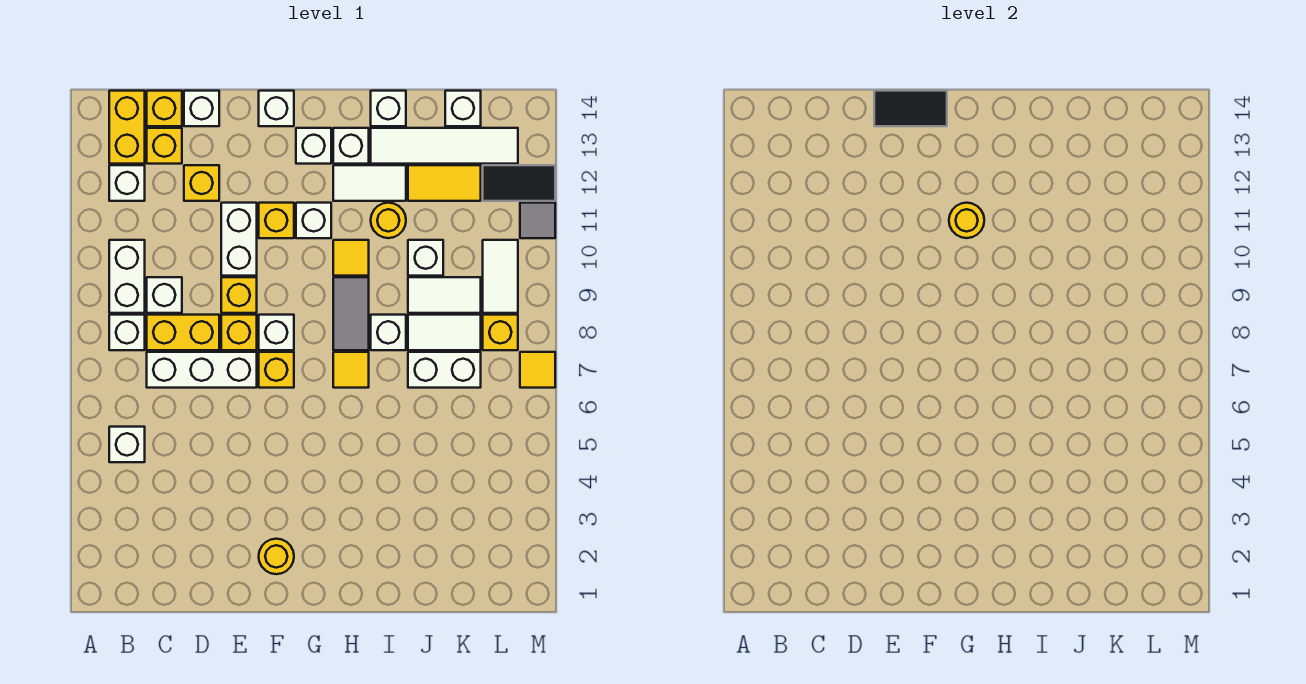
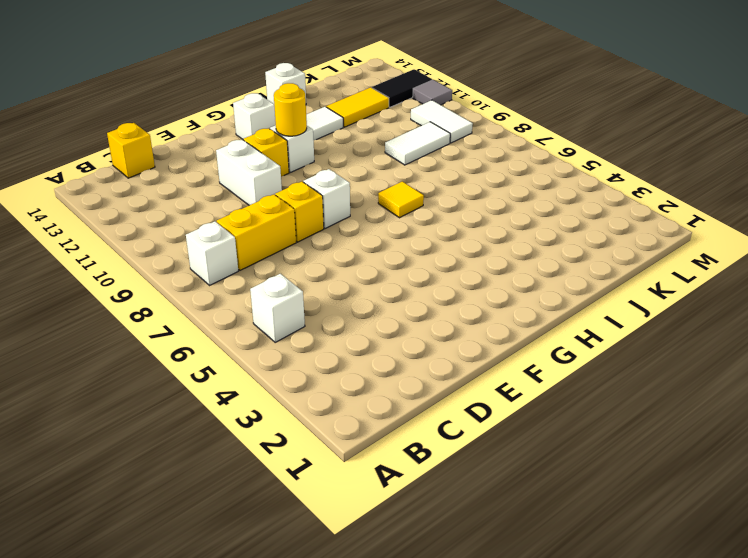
none -> white brick B9:B10 level 1
none -> white brick B12 level 1
none -> yellow brick B13:B14 level 1
none -> white brick C7:E7 level 1

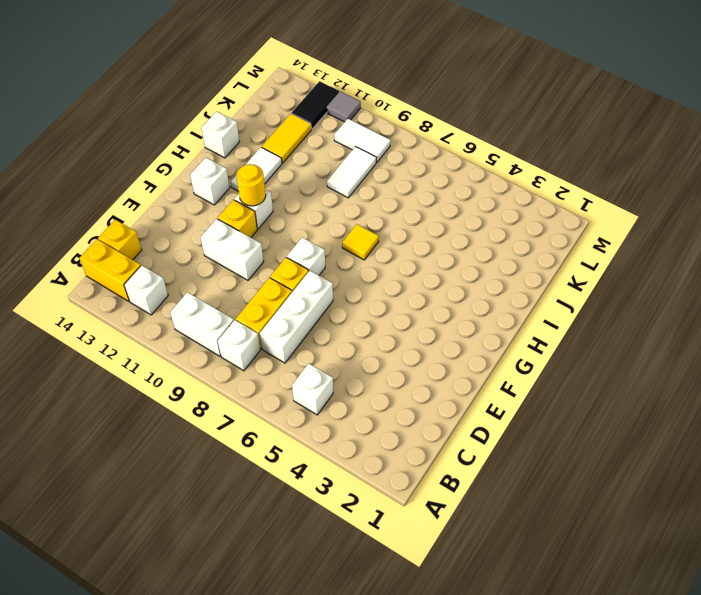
none -> white brick C9 level 1
none -> yellow brick C13 level 1
none -> yellow brick D12 level 1
none -> white brick D14 level 1

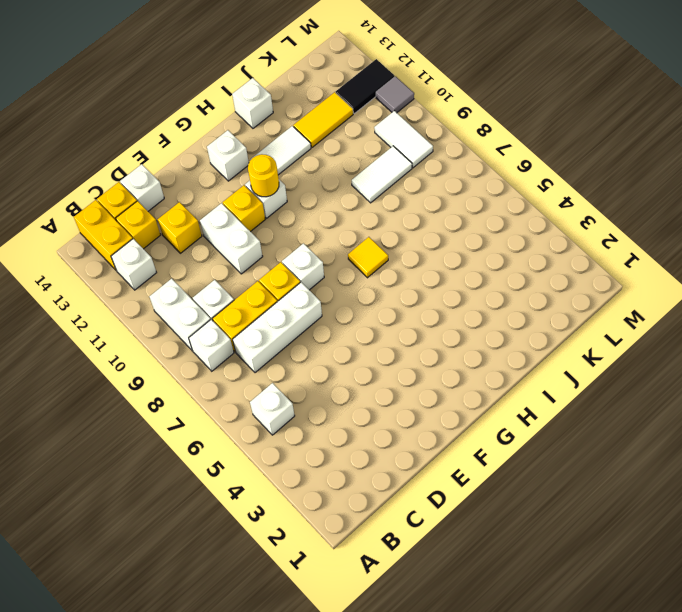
none -> yellow brick E9 level 1
none -> yellow round brick F2 level 1
none -> yellow brick F7 level 1
none -> white brick F14 level 1

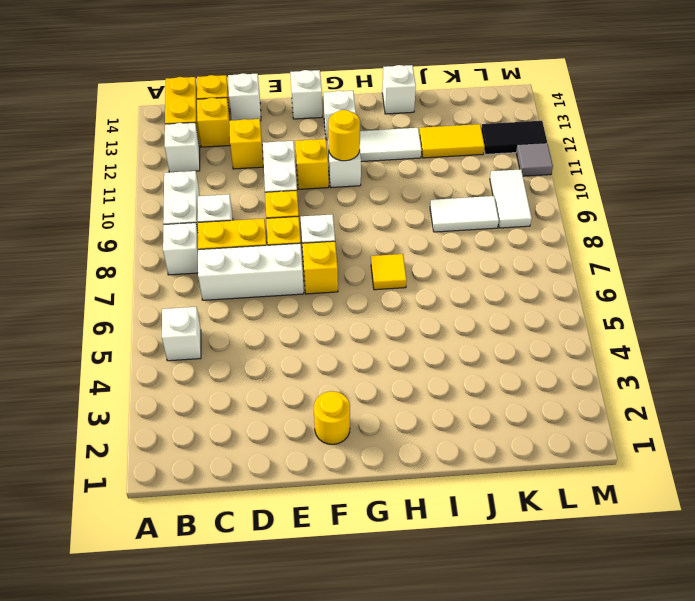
none -> grey tile H8:H9 level 1
none -> yellow tile H10 level 1
none -> white brick H13 level 1
none -> white brick I8 level 1

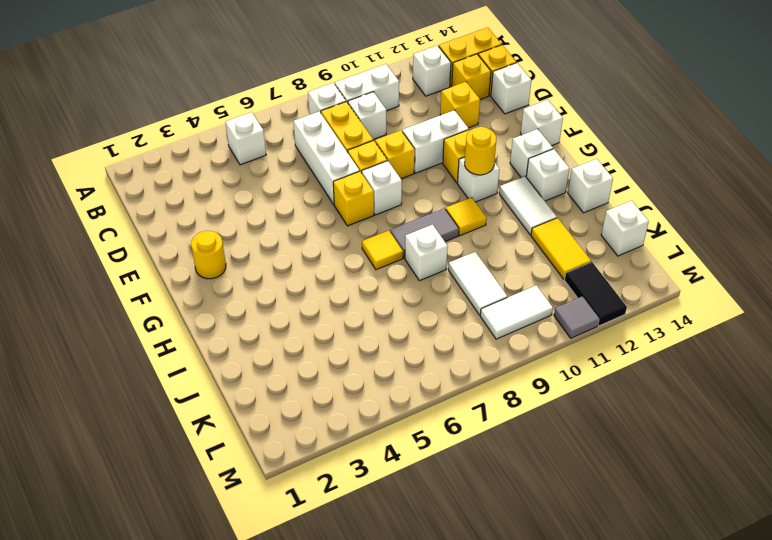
none -> yellow round brick I11 level 1
none -> white tile I13:L13 level 1
none -> white brick J7:K7 level 1
none -> white tile J8:K8 level 1

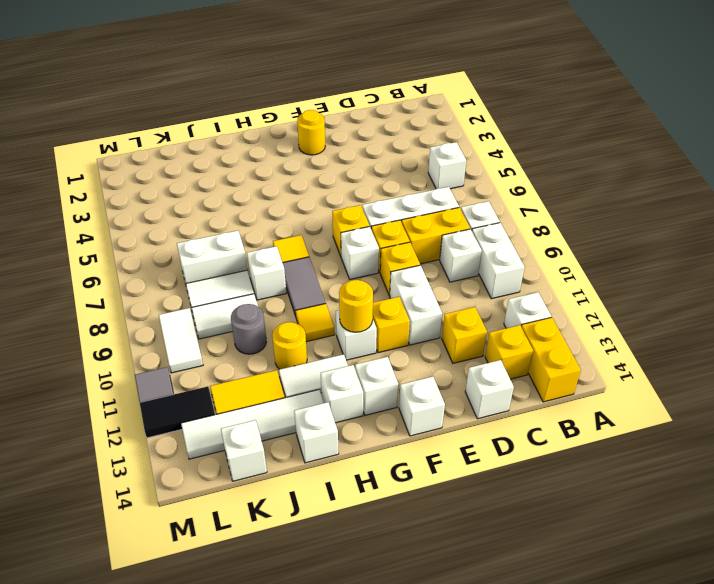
grey round brick J10 level 1 -> white brick J10 level 1
none -> yellow brick C14 level 1
none -> yellow brick L8 level 1
none -> yellow tile M7 level 1
none -> black tile E14:F14 level 2

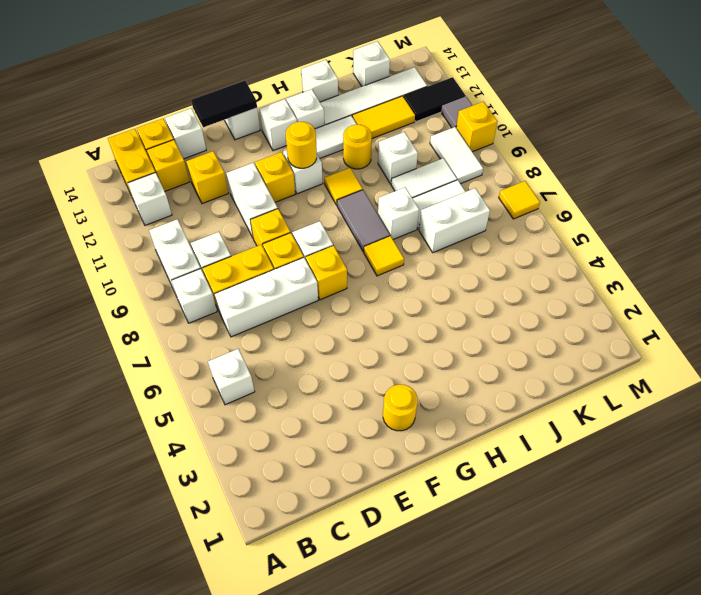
yellow brick M10 level 1 -> yellow brick L8 level 1

